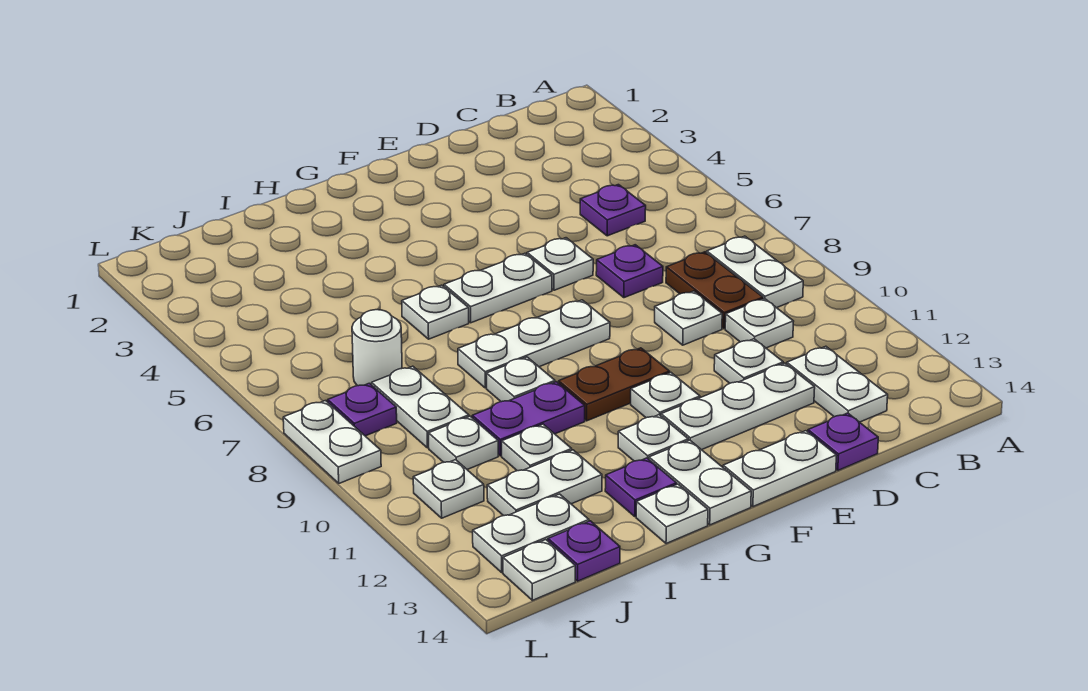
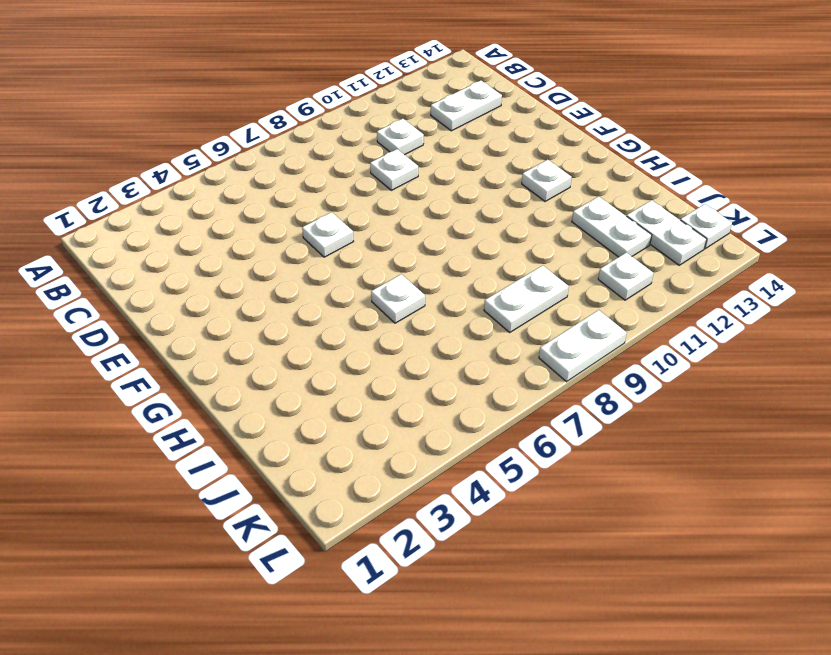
none -> white plate B8:B9 level 1
none -> purple plate C5 level 1
none -> brown plate C8:C9 level 1
none -> purple plate D7 level 1

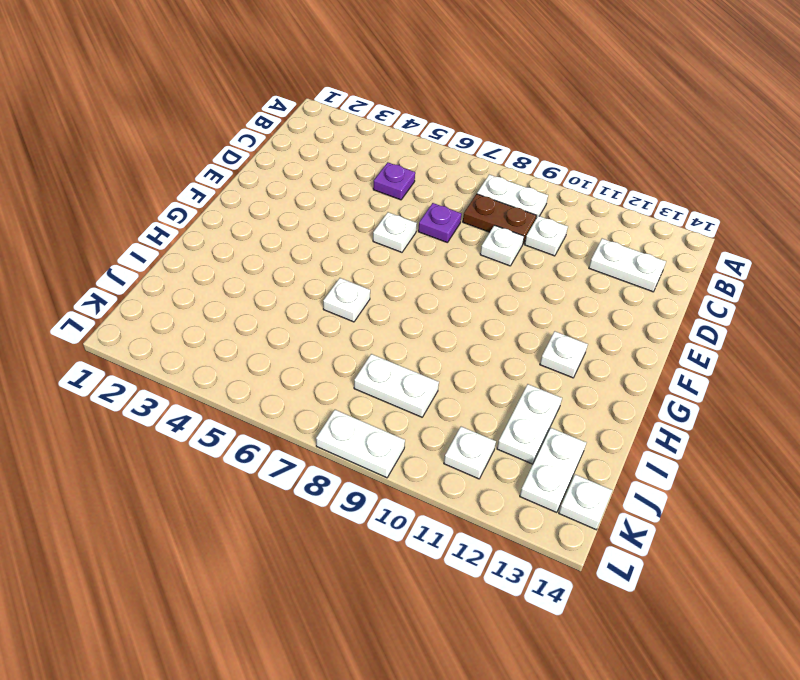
none -> white plate D11 level 1
none -> white plate D12:F12 level 1
none -> purple plate D14 level 1
none -> white plate E14:F14 level 1

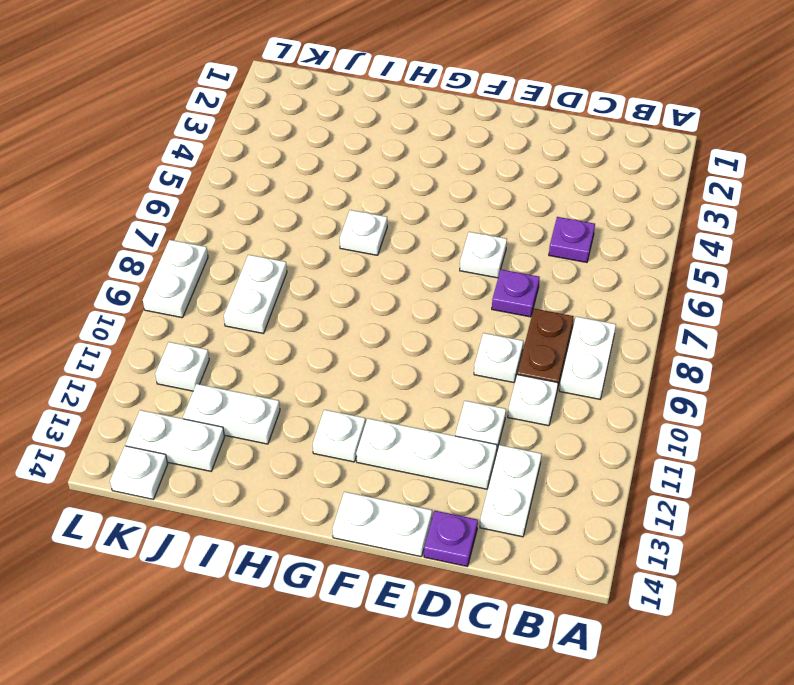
none -> white plate F6:G6 level 1
none -> white plate F8:H8 level 1
none -> brown plate F10:G10 level 1
none -> white plate F11 level 1

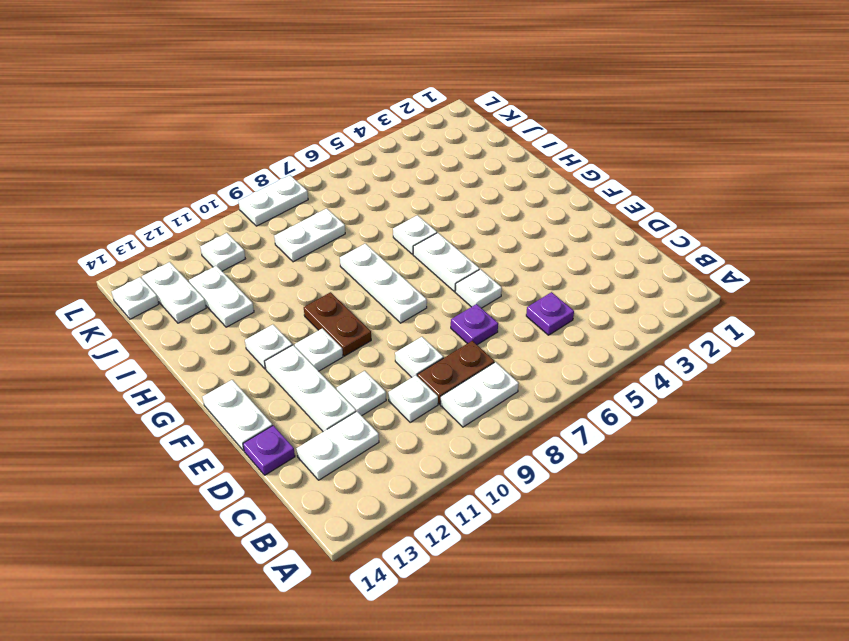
none -> white plate G13:G14 level 1
none -> white plate H9 level 1
none -> purple plate H10:I10 level 1
none -> purple plate H13 level 1

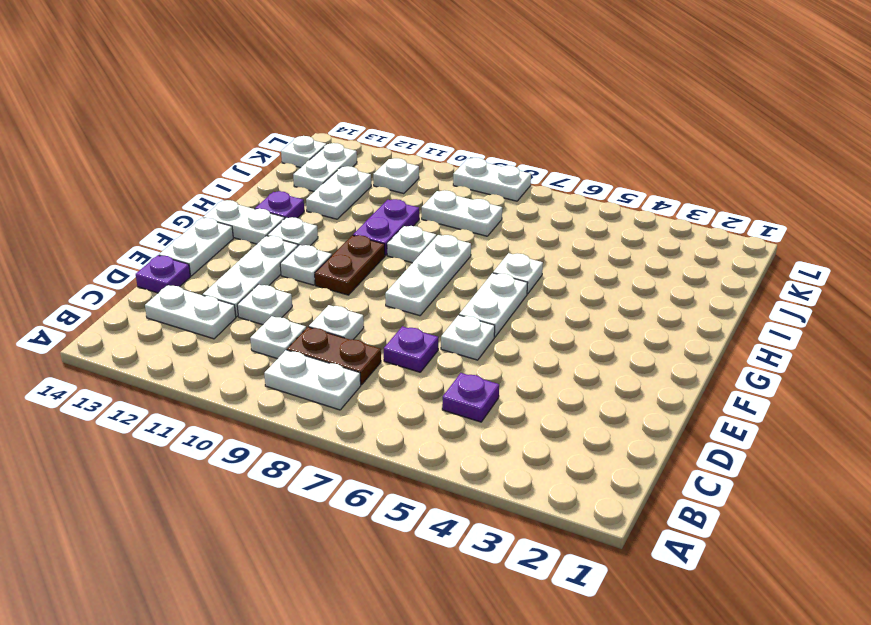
none -> white plate H14 level 1
none -> white plate I11 level 1
none -> white round brick J7 level 1
none -> white plate J10 level 1

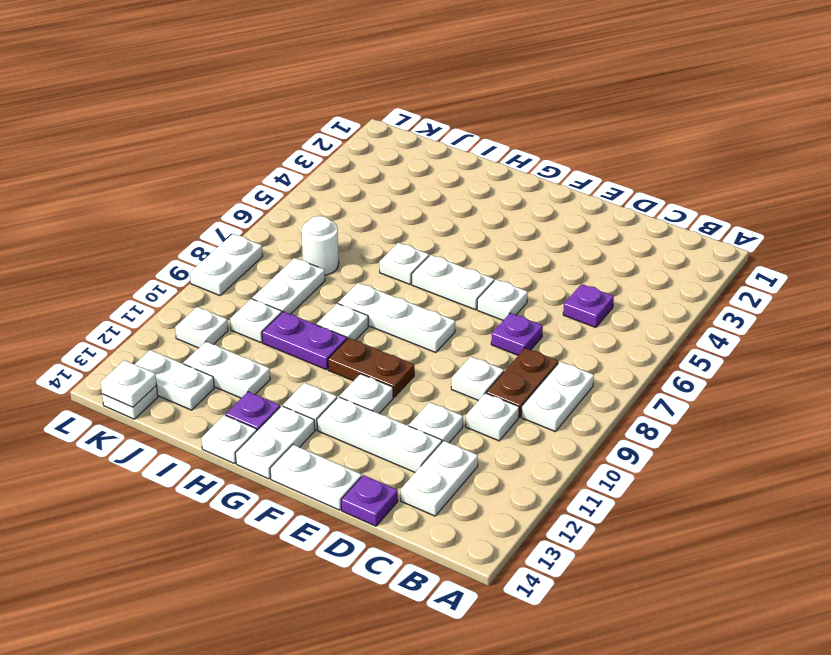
white plate K14 level 2 -> white plate I11 level 1
none -> purple plate J14 level 1
none -> purple plate K8 level 1

